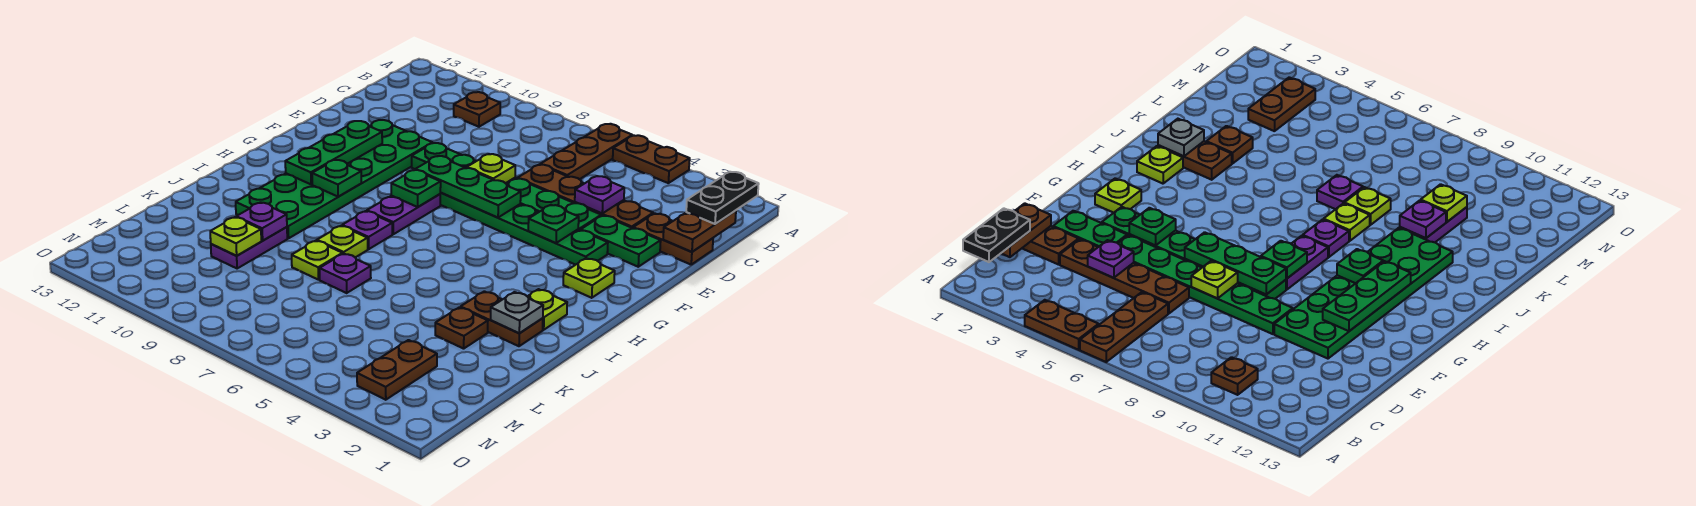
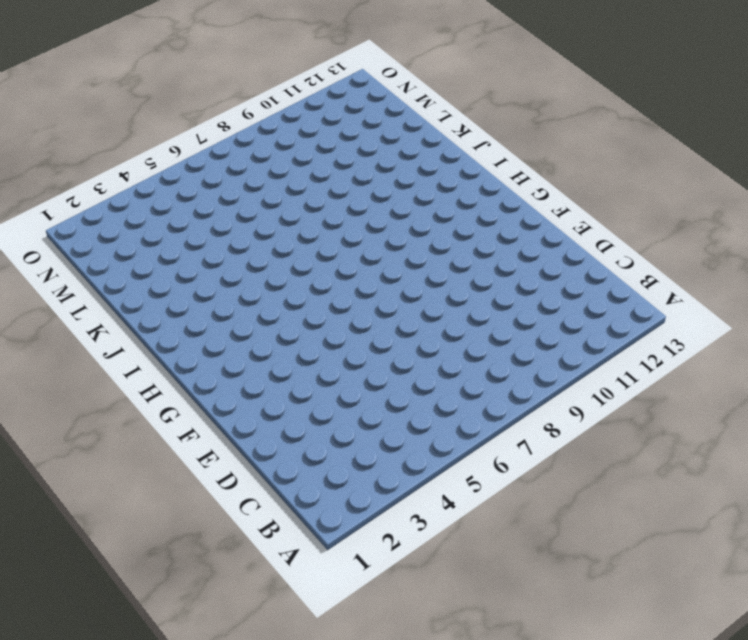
none -> brown plate A4:A5 level 1
none -> brown plate A6:C6 level 1
none -> brown plate B10 level 1
none -> brown plate D1:D2 level 1

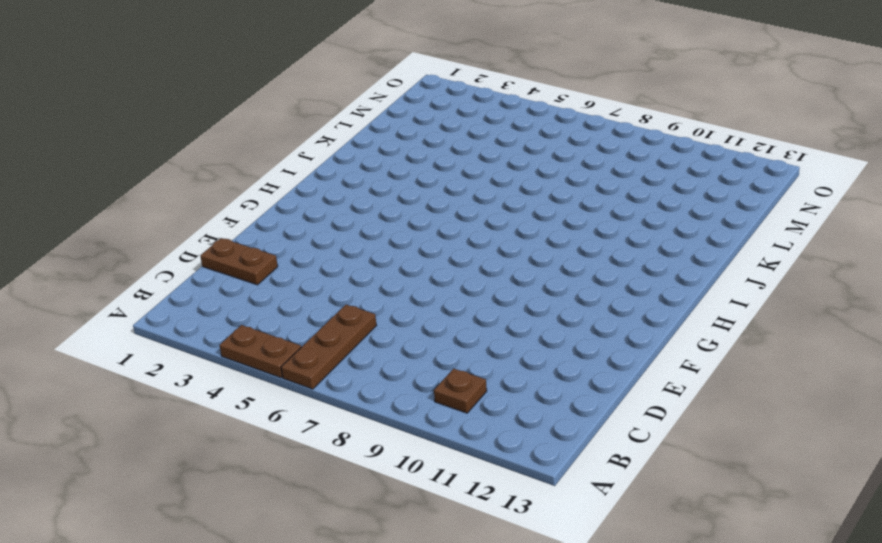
none -> brown plate D3:D6 level 1
none -> green plate E2:E3 level 1
none -> green plate E4:E9 level 1
none -> green plate E10:J11 level 1

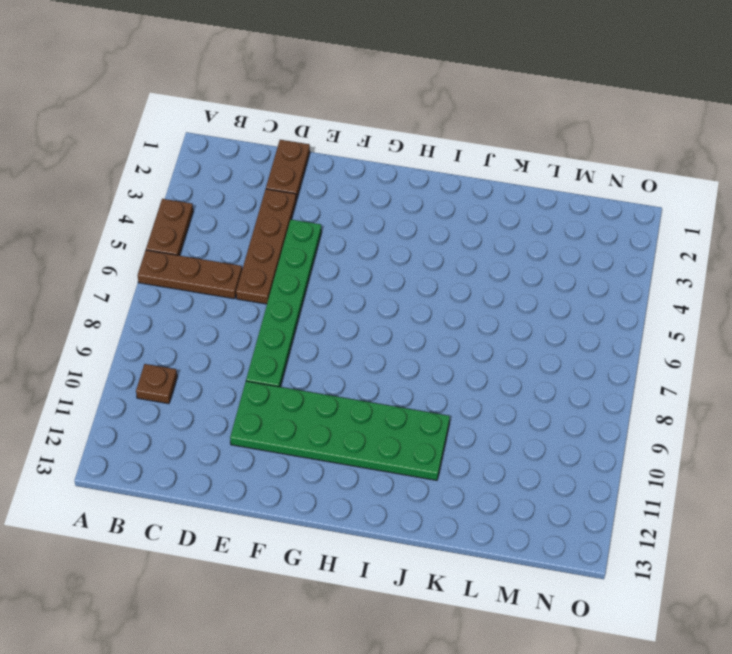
none -> green plate E2:E3 level 1
none -> green plate F3:F8 level 1
none -> lime plate G2 level 1
none -> purple plate G8:H8 level 1

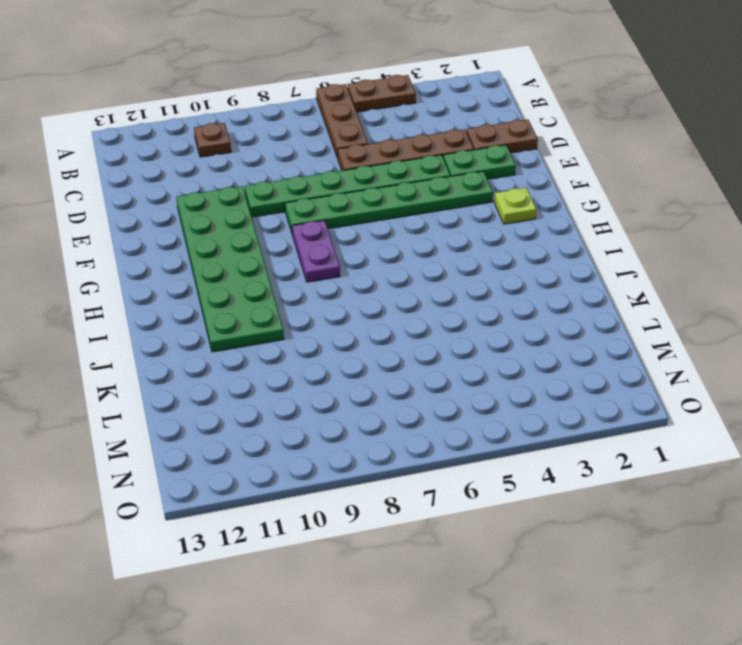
none -> lime plate I2 level 1
none -> purple plate I8 level 1
none -> brown plate J2:J3 level 1
none -> lime plate J8 level 1

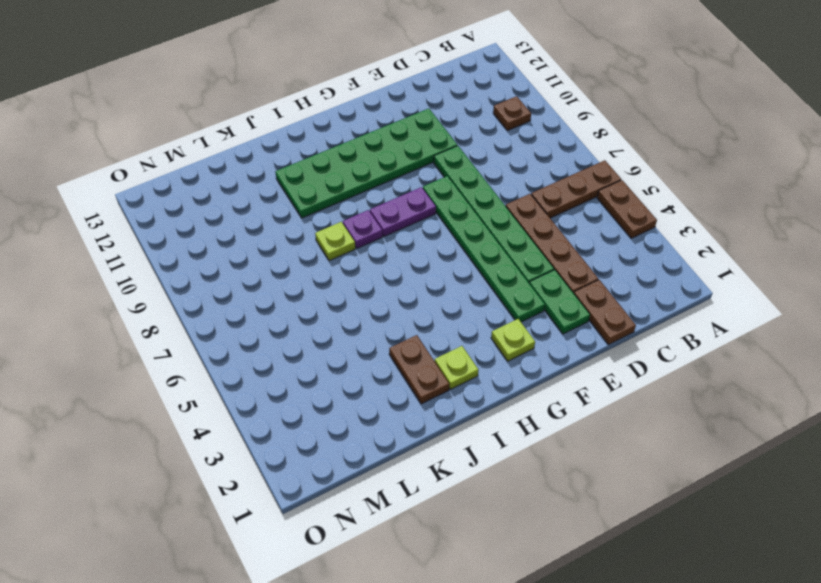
none -> brown plate K3 level 1
none -> purple plate K7 level 1
none -> lime plate K8 level 1
none -> purple plate K10:L10 level 1

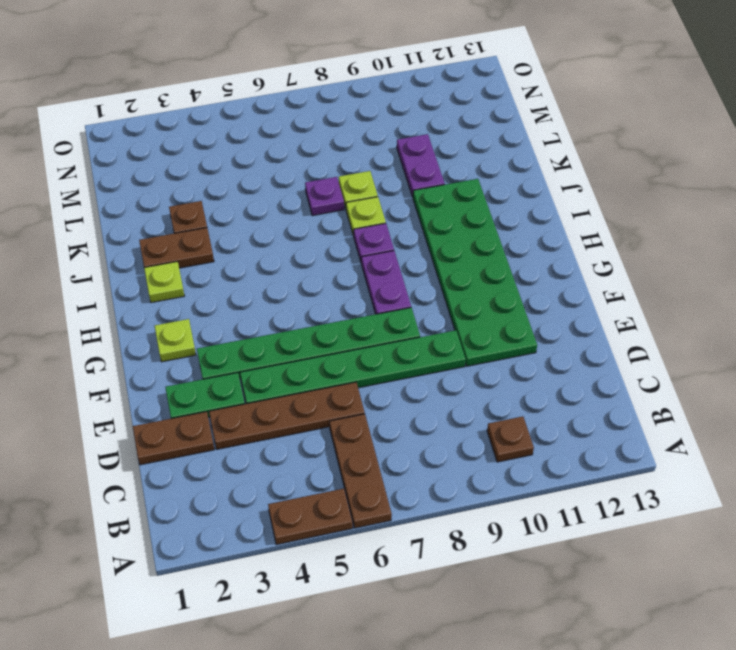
none -> brown plate M3:N3 level 1
none -> brown plate C1:D1 level 2
none -> purple plate D4 level 2
none -> lime plate E7 level 2

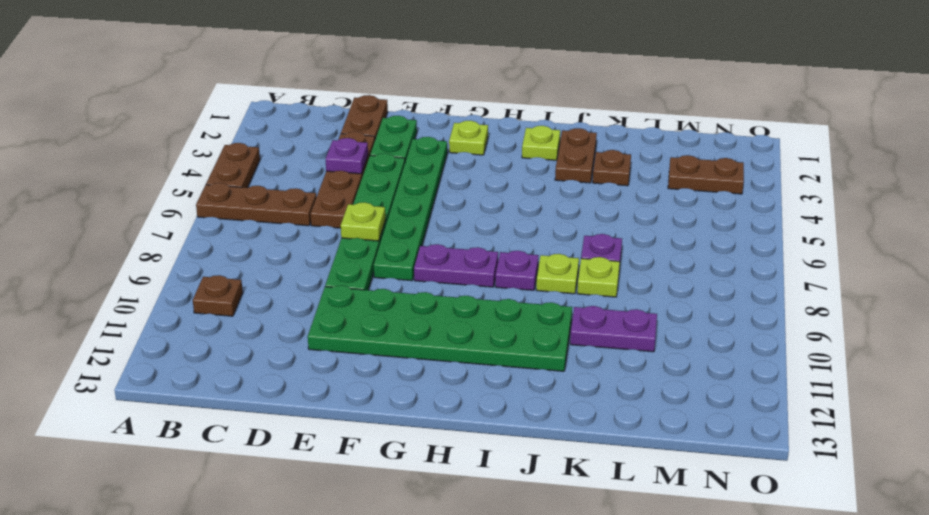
none -> brown plate C1:D1 level 2
none -> green plate F4 level 2
none -> green plate F6:F8 level 2
none -> green plate F11:H11 level 2

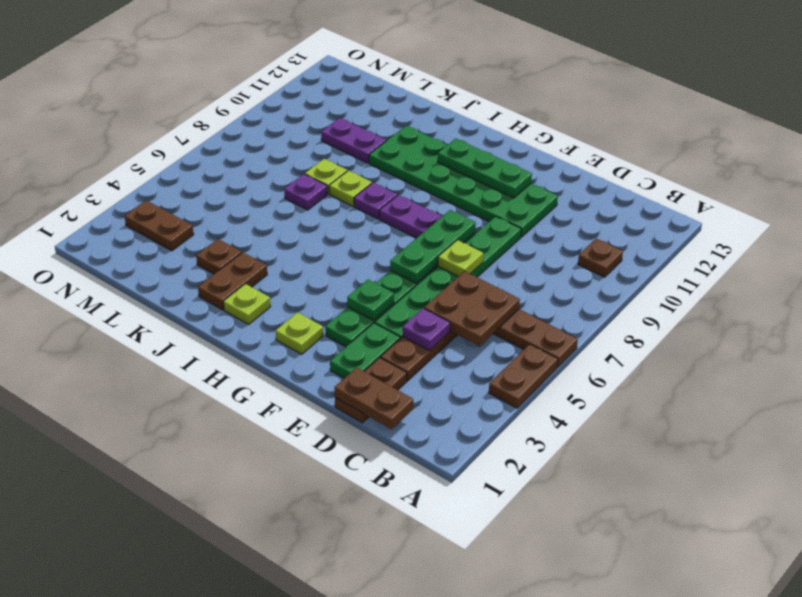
brown plate C5:D6 level 2 -> none
none -> green plate G8 level 2
none -> green plate H10 level 2
none -> grey plate J2 level 2
none -> purple plate K10 level 2

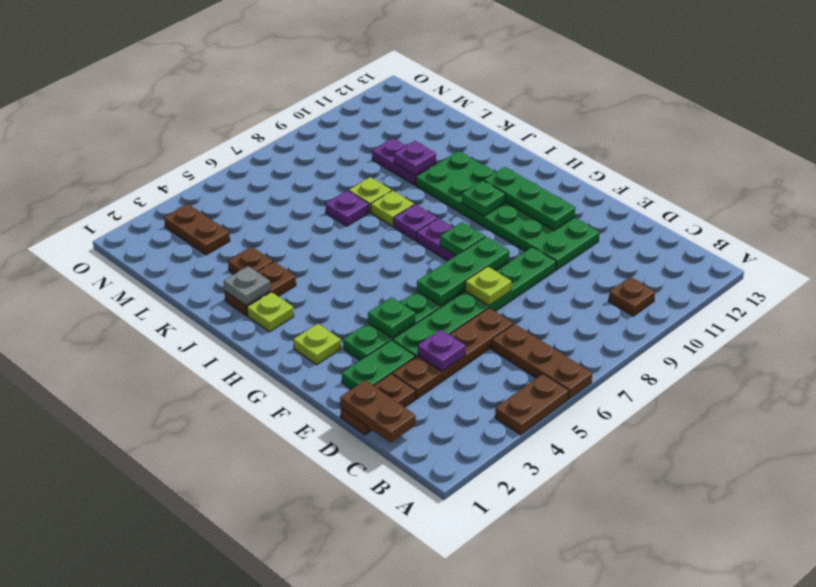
none -> lime plate L10 level 2
none -> black plate B1:C1 level 3

